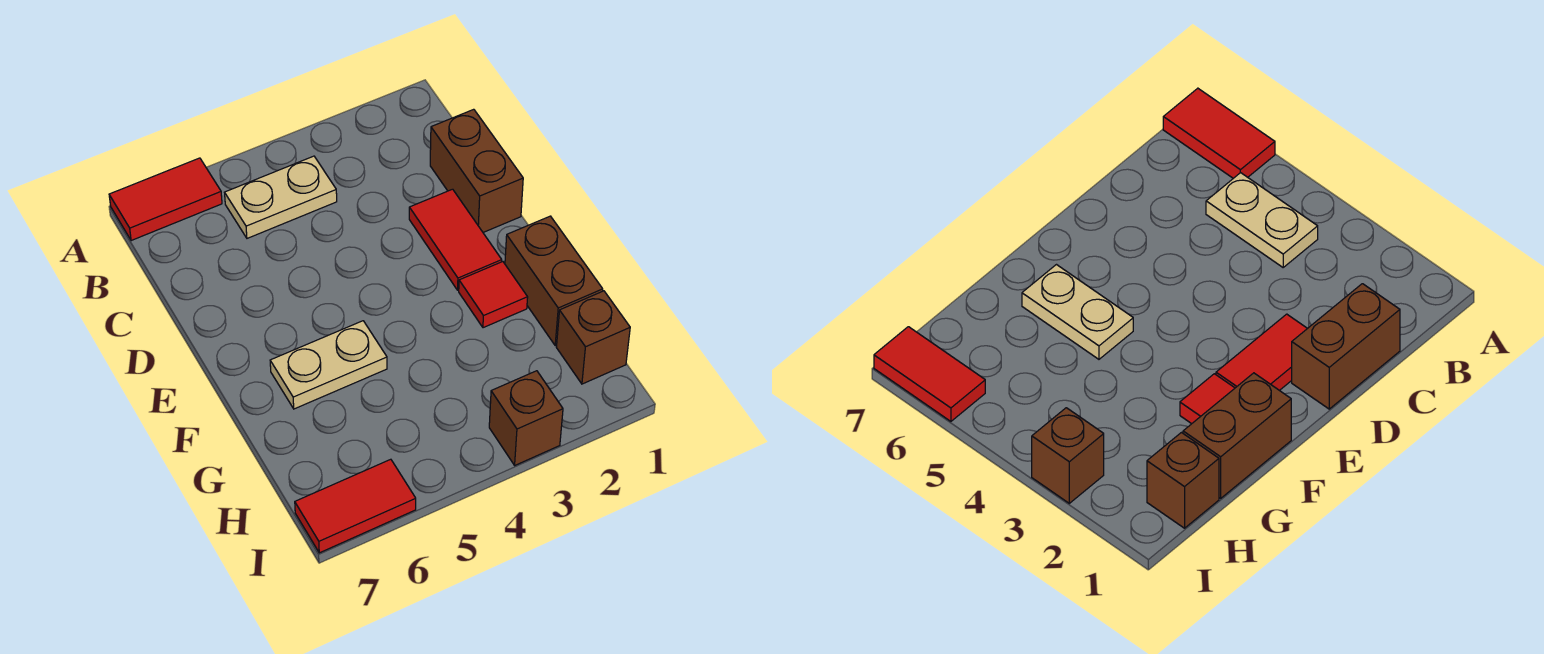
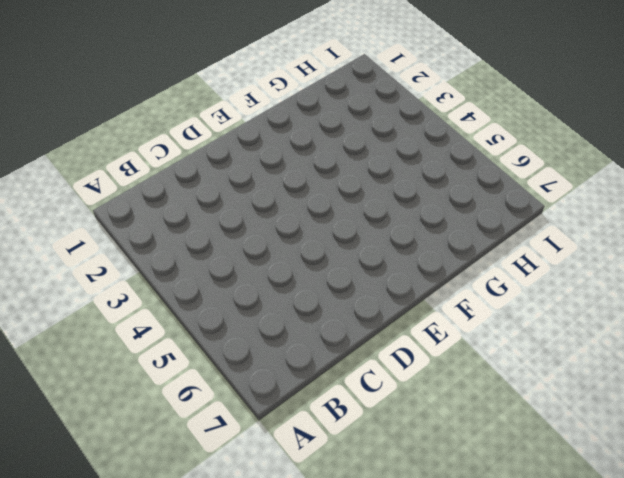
none -> red tile A6:A7 level 1
none -> tan plate B4:B5 level 1

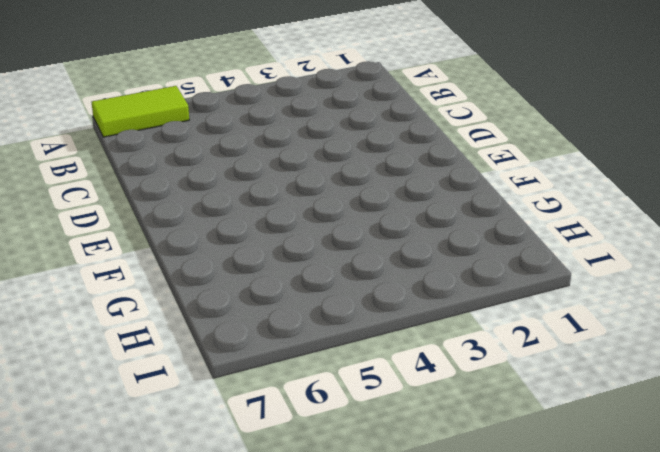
lime tile A6:A7 level 1 -> red tile A6:A7 level 1
none -> tan plate B4:B5 level 1
none -> brown brick C1:D1 level 1

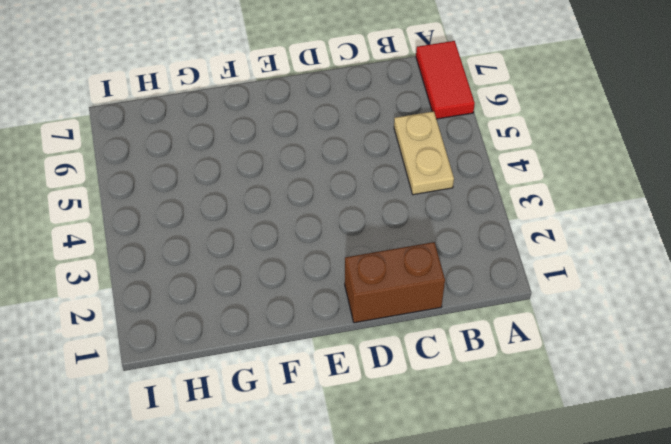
none -> red tile D2:E2 level 1
none -> brown brick F1:G1 level 1

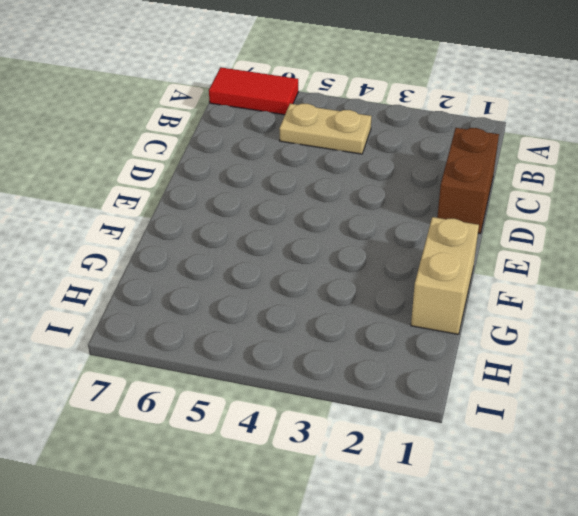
tan brick F1:G1 level 1 -> brown brick F1:G1 level 1
none -> red tile D2:E2 level 1
none -> red tile F2 level 1

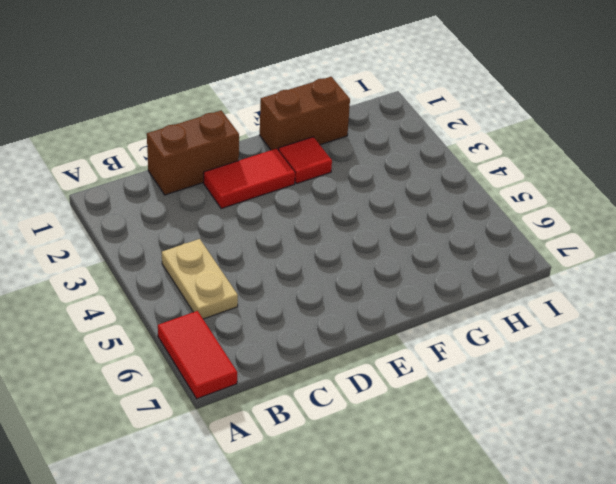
none -> tan plate F5:F6 level 1
none -> brown brick H1 level 1

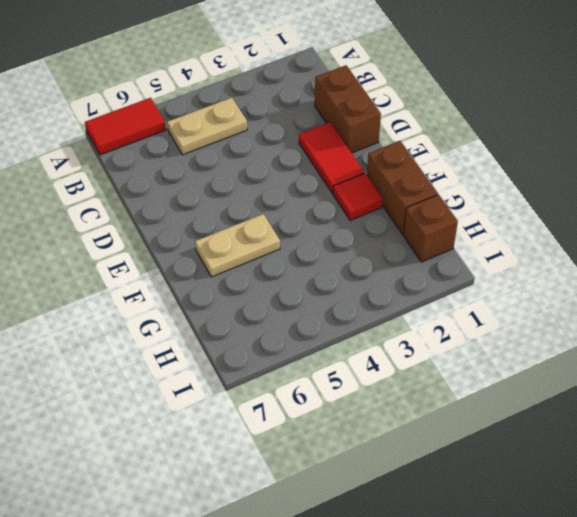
none -> brown brick I3 level 1
none -> red tile I6:I7 level 1

